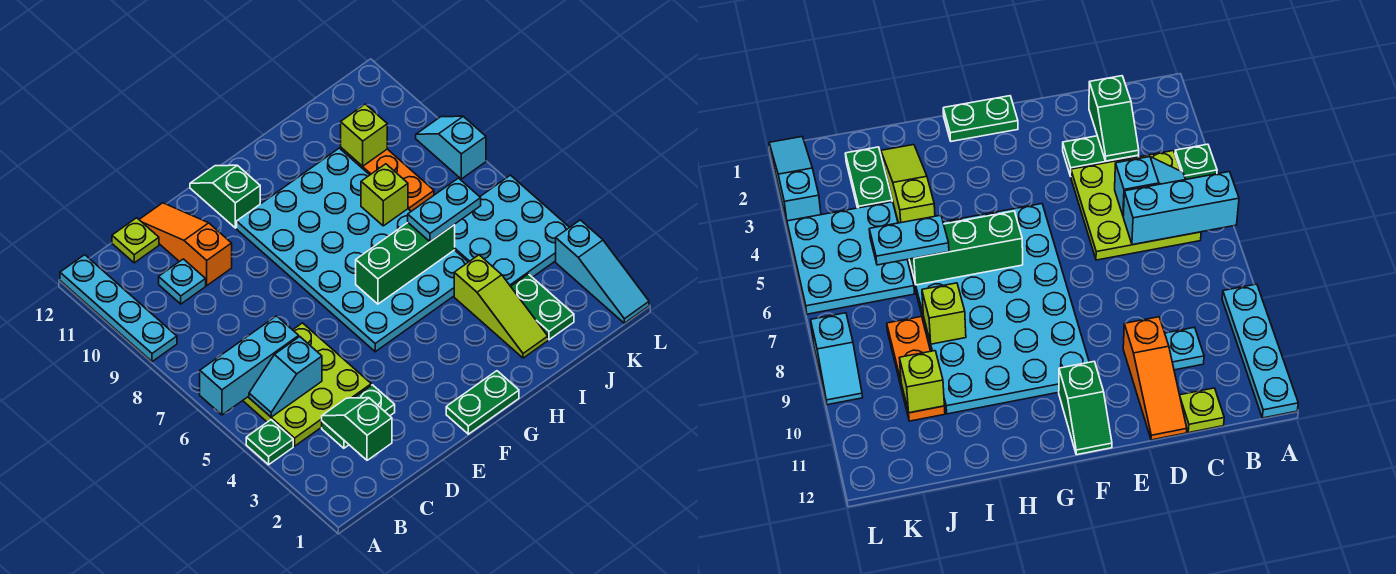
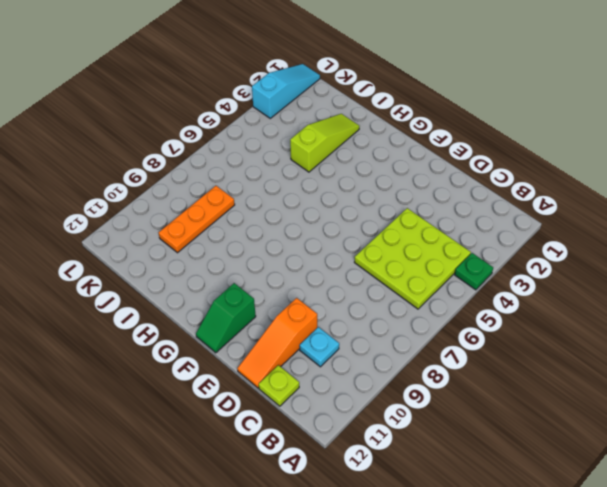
none -> cyan plate A9:A12 level 1
none -> green plate C3:D3 level 1
none -> green plate F1:G1 level 1

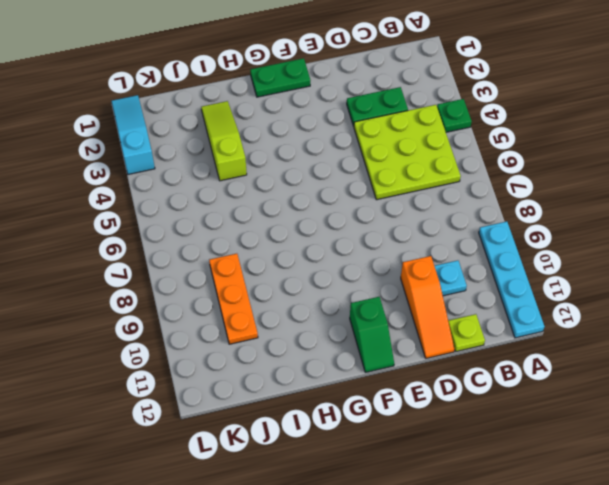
none -> cyan plate F5:I10 level 1
none -> green plate J2:J3 level 1
none -> cyan plate J4:L6 level 1

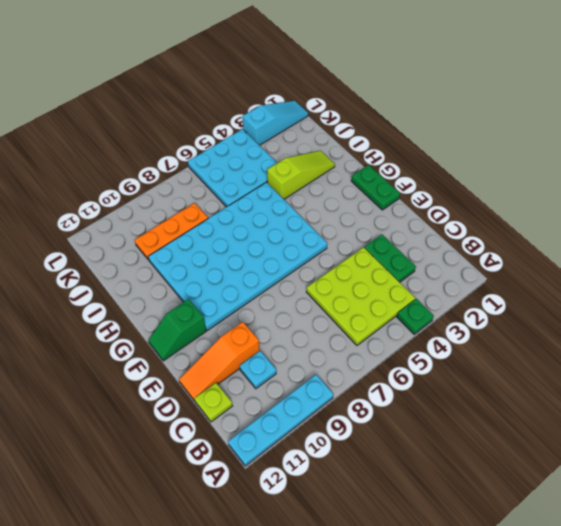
none -> green plate J2:J3 level 1
none -> cyan slope L8:L9 level 1 top 8
none -> cyan brick A6:C6 level 2

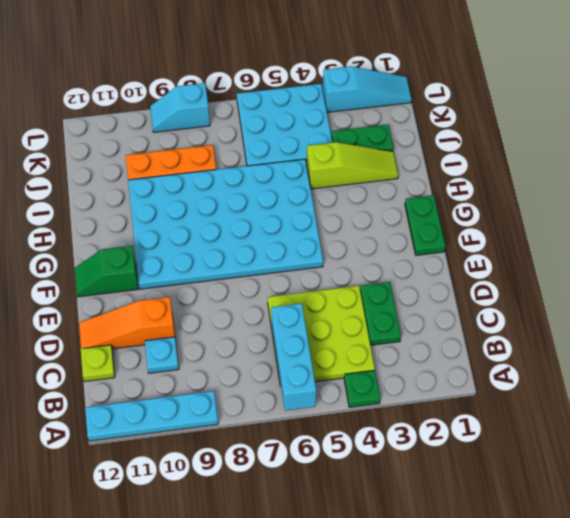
none -> cyan slope B5:C5 level 2 top C
none -> green slope C2:C3 level 2 top 2
none -> green brick G6:I6 level 2

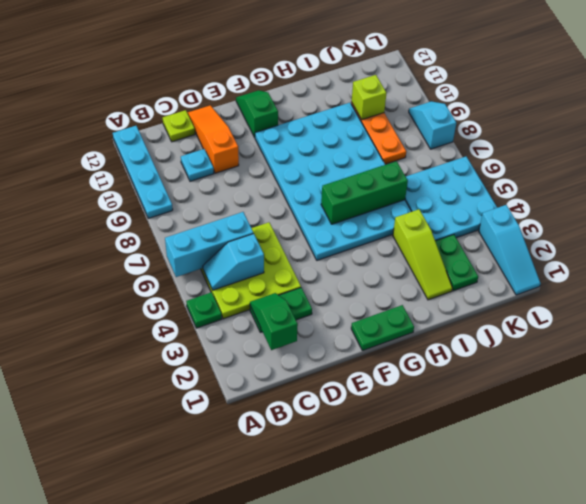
none -> lime brick I8 level 2
none -> cyan plate I6:J6 level 3

